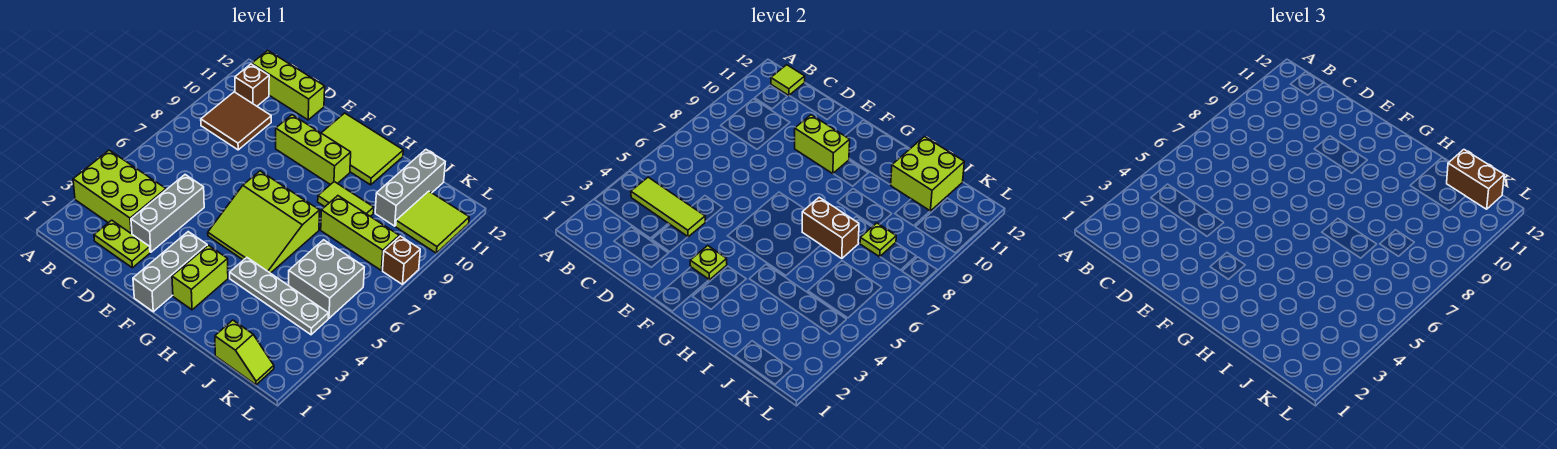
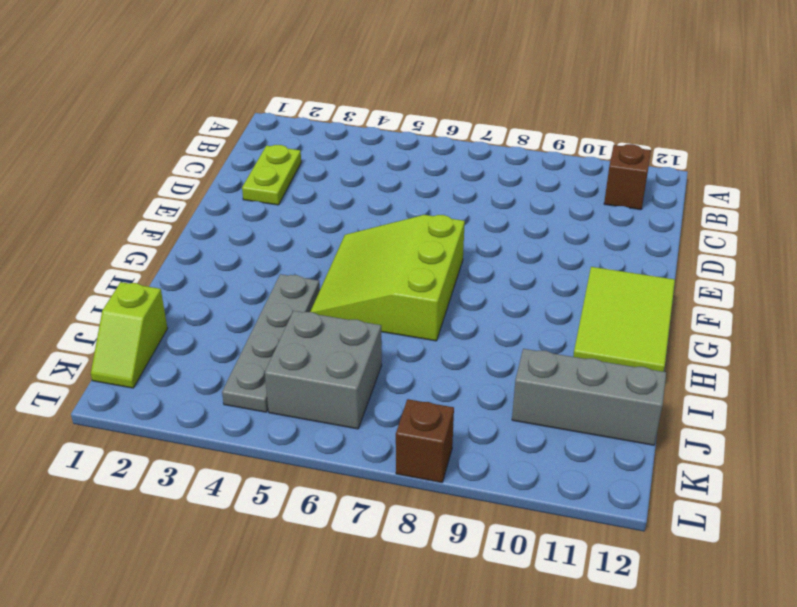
none -> lime brick A3:C4 level 1
none -> brown tile B9:C10 level 1
none -> lime brick B12:D12 level 1

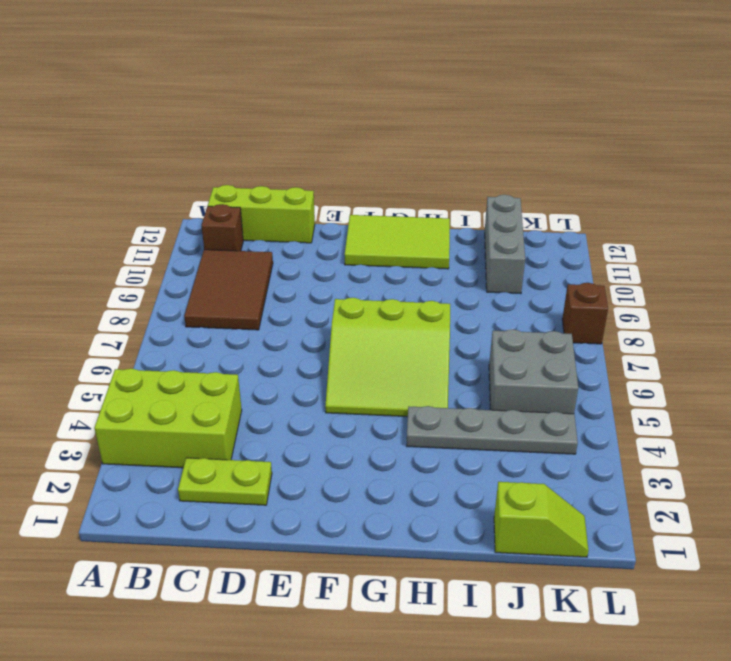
brown tile B8:C10 level 1 -> brown tile B9:C10 level 1
none -> grey brick D3:D5 level 1
none -> lime brick E10:G10 level 1
none -> grey brick F1:F3 level 1

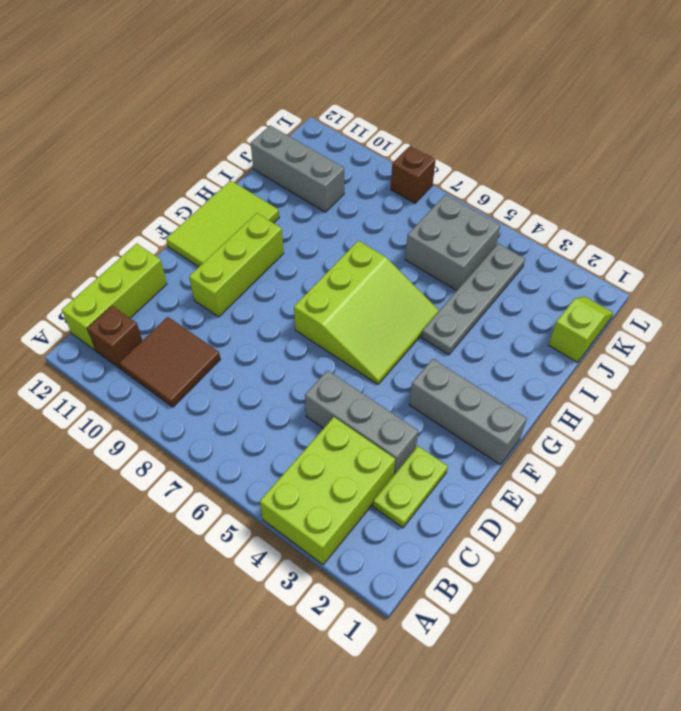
none -> lime brick G2:G3 level 1
none -> lime tile H9:I9 level 1
none -> lime brick I8:K8 level 1

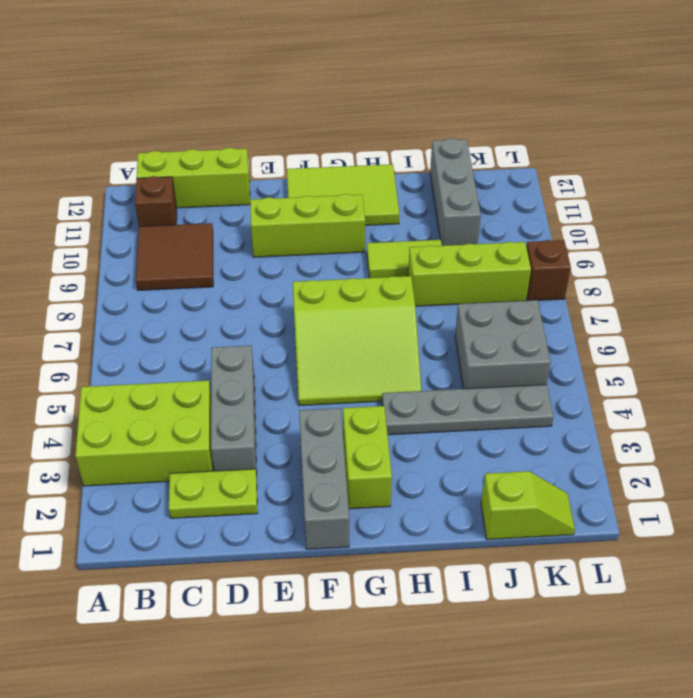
none -> lime tile K10:L11 level 1
none -> lime tile B4:D4 level 2
none -> lime tile B12 level 2

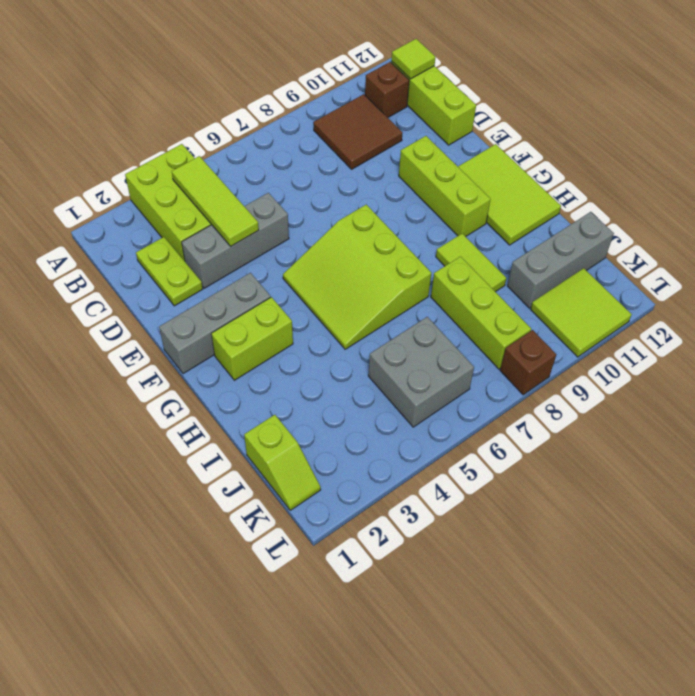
none -> grey plate H4:K4 level 1
none -> lime brick E10:F10 level 2
none -> lime plate F3 level 2

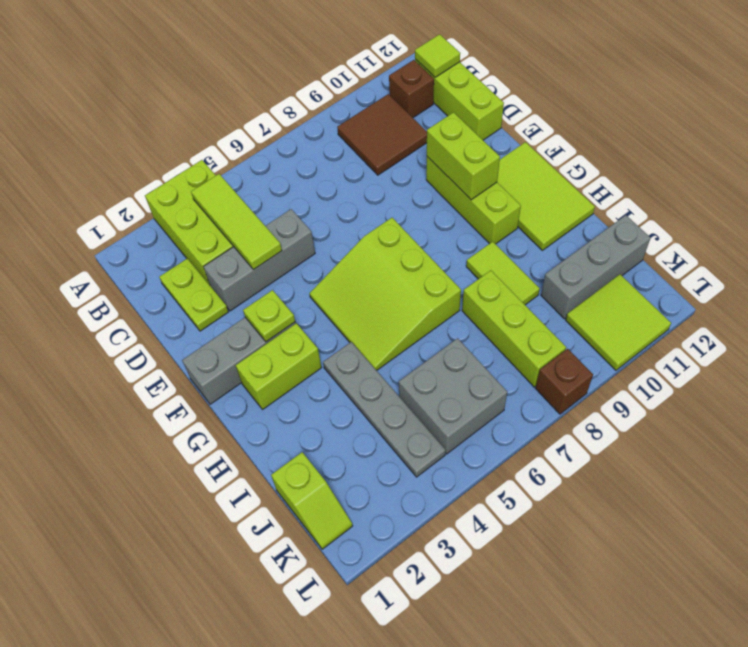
none -> brown brick H7:I7 level 2
none -> lime brick I11:J12 level 2
none -> lime plate J8 level 2

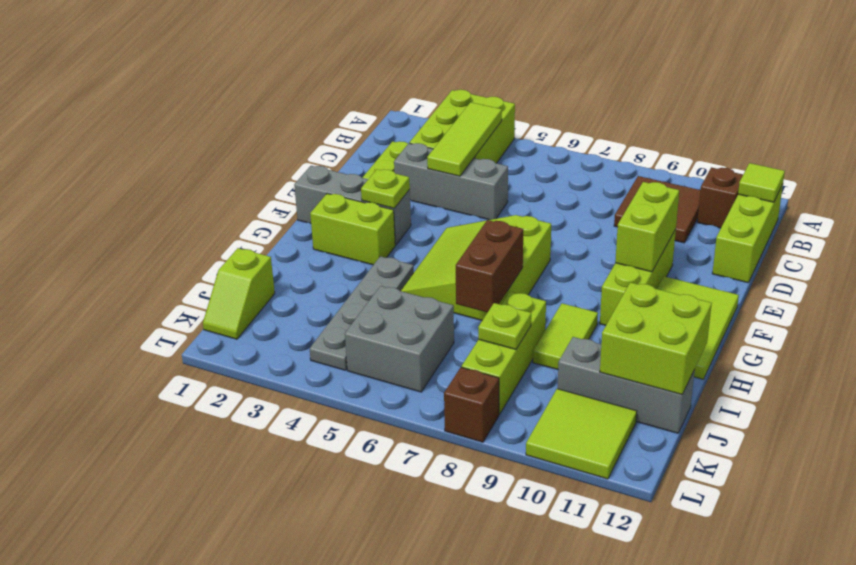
none -> brown brick J12:K12 level 3

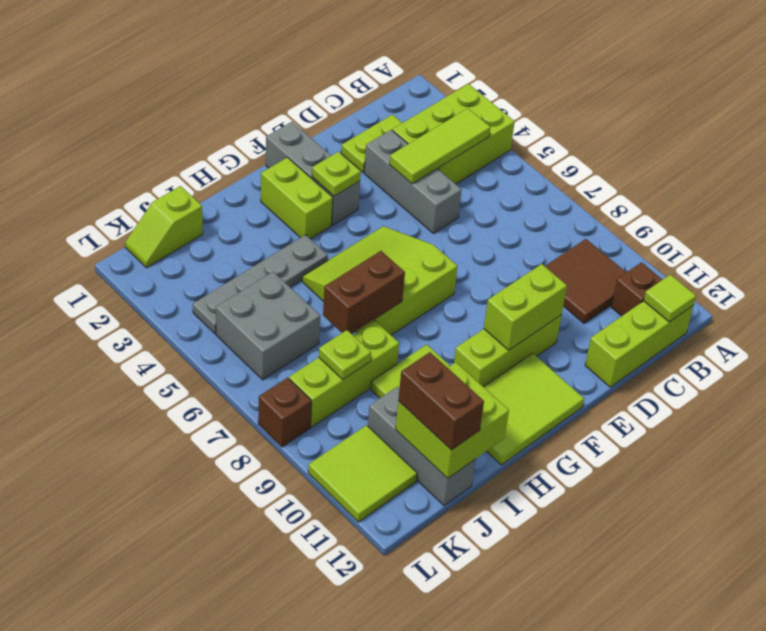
brown brick J11:J12 level 3 -> brown brick J12:K12 level 3

